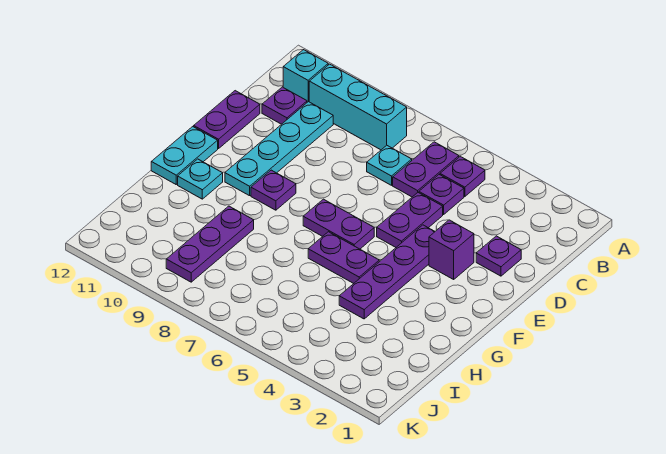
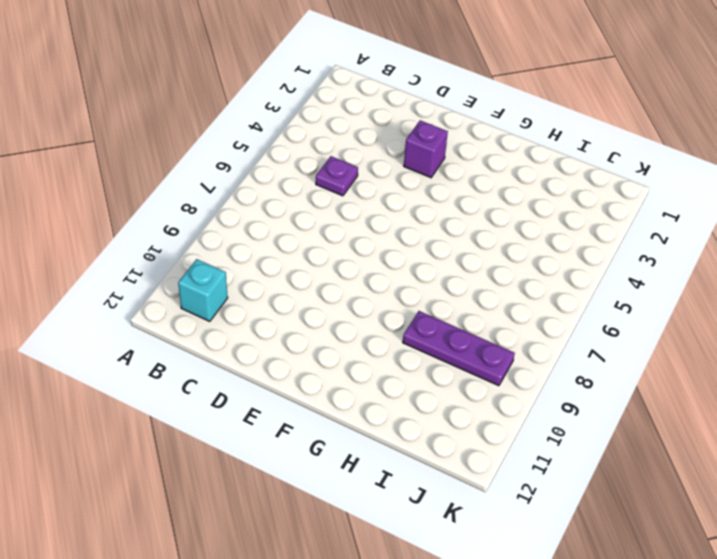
none -> purple plate B5 level 1
none -> purple plate B6:C6 level 1
none -> cyan brick B8:B10 level 1

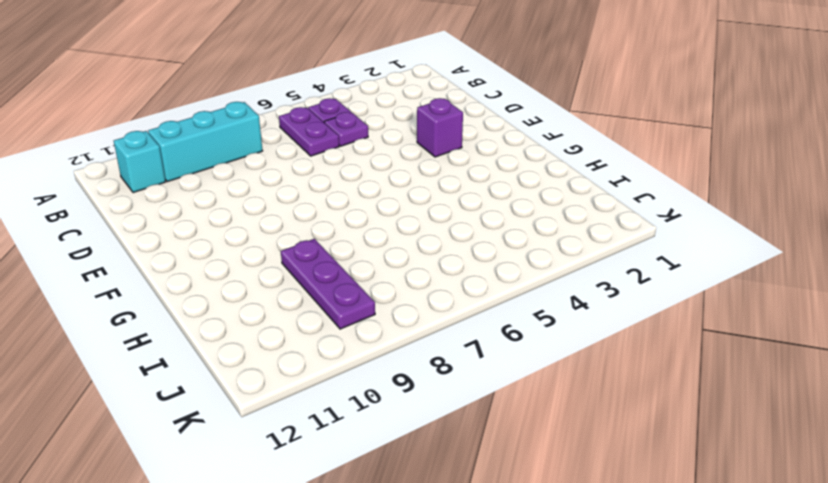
none -> cyan plate C7 level 1
none -> cyan plate C10:F10 level 1
none -> purple plate C11 level 1

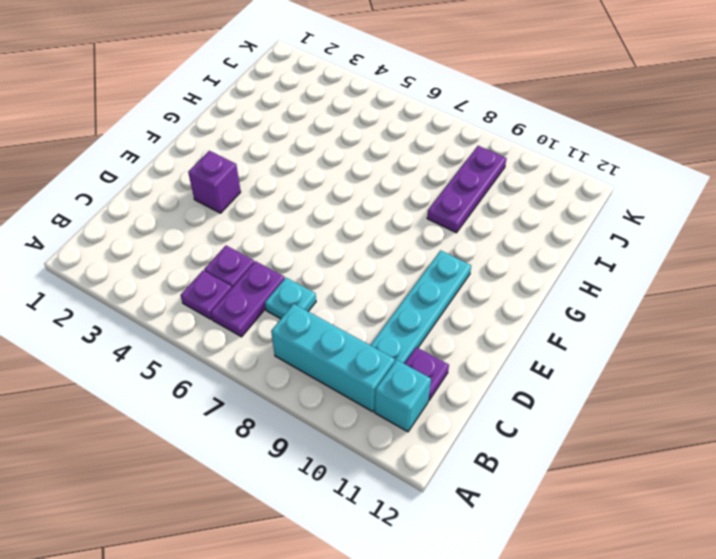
none -> purple plate D2 level 1
none -> purple plate D5:E5 level 1
none -> purple plate D12:E12 level 1

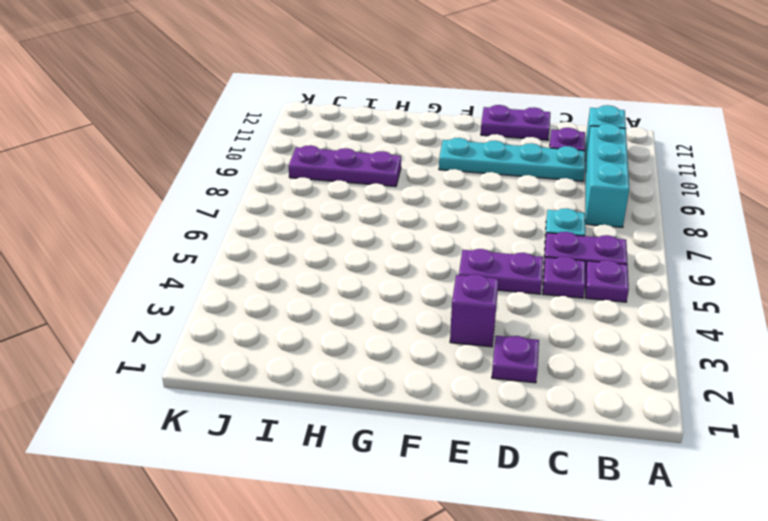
none -> purple plate E4:H4 level 1
none -> purple plate F6:F7 level 1
none -> purple plate F9 level 1

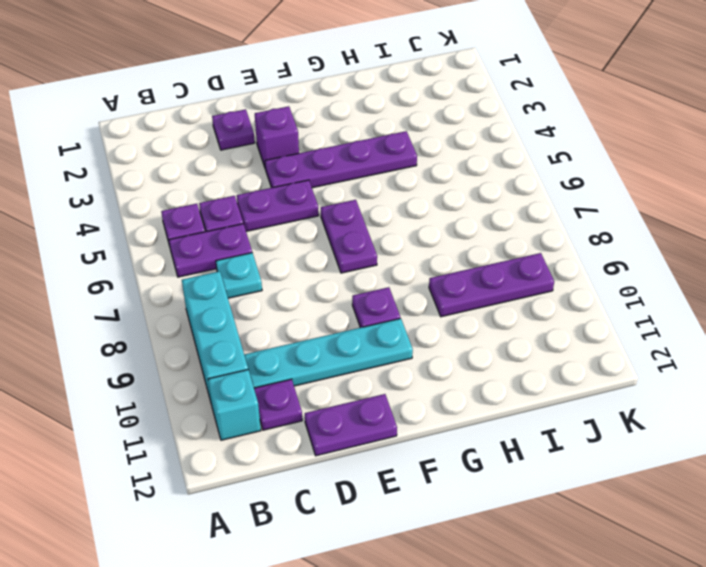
none -> cyan plate F12:G12 level 1
none -> purple plate G5:G6 level 1
none -> cyan plate G11 level 1

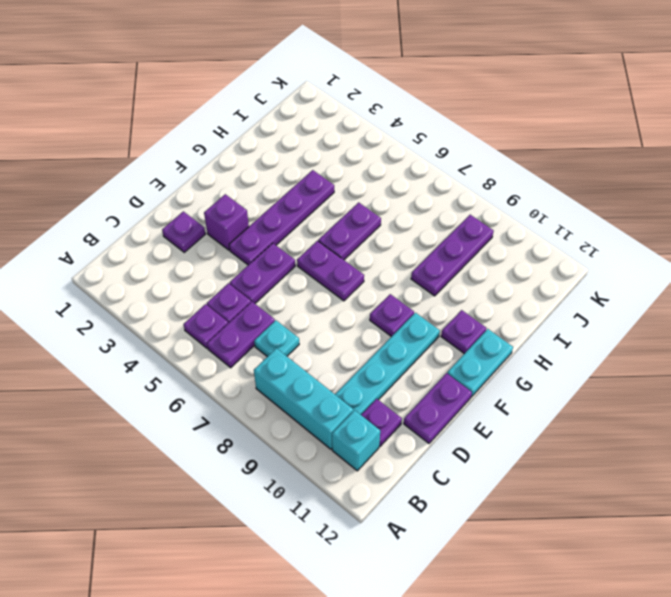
purple plate G6:H6 level 1 -> purple plate G5:G6 level 1
purple plate G11 level 1 -> cyan plate G11 level 1

